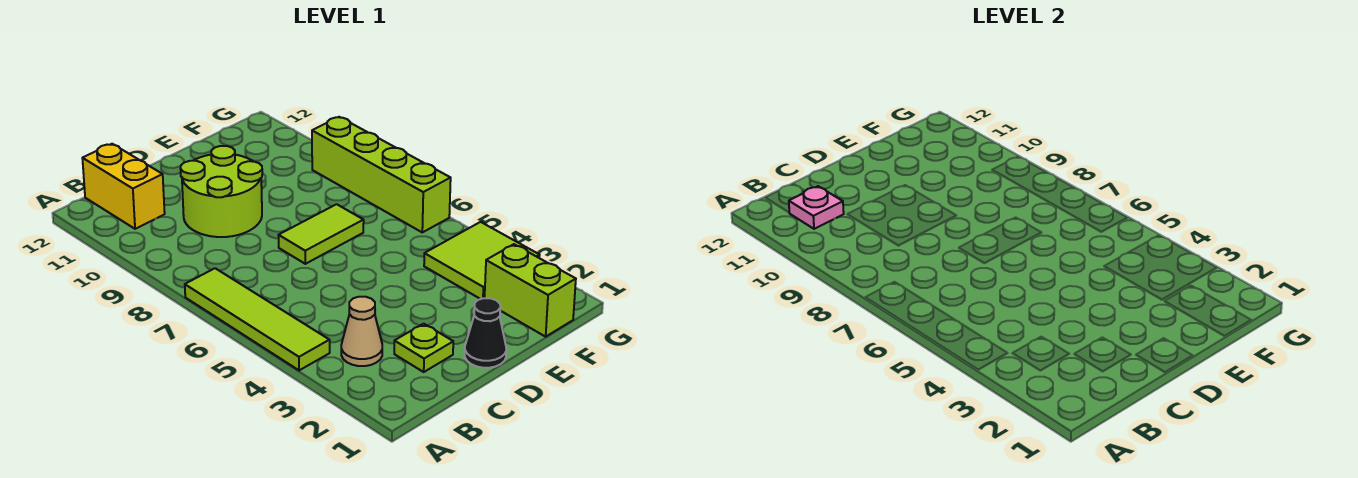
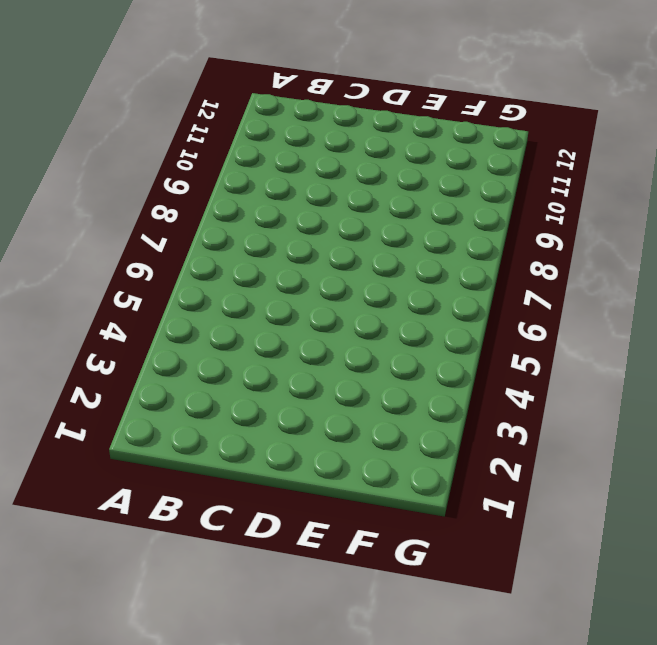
none -> lime tile A4:A7 level 1
none -> tan cone B3 level 1

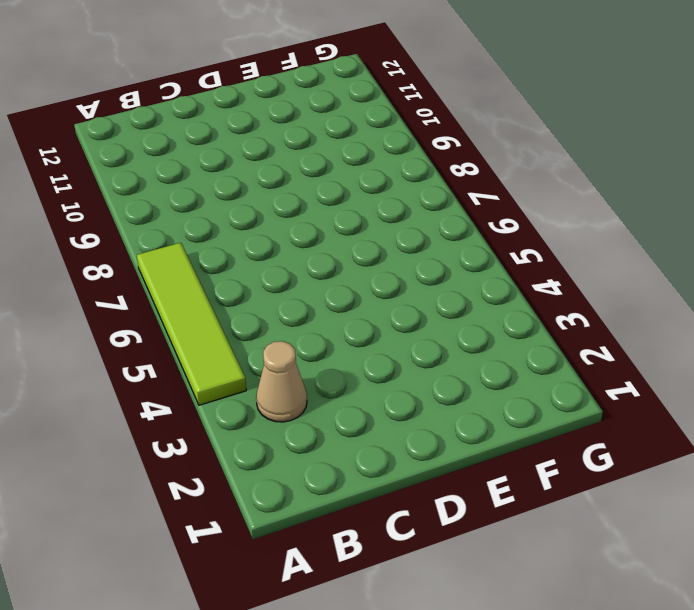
none -> yellow brick B11:B12 level 1
none -> lime plate C2 level 1

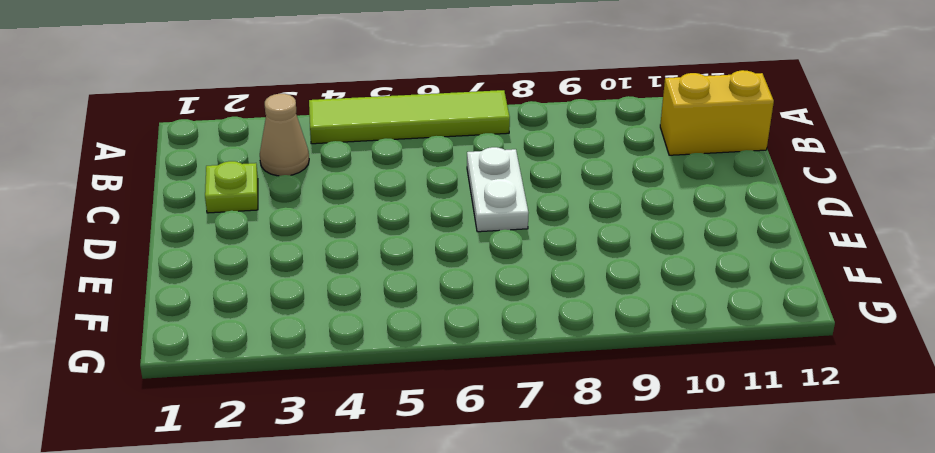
white plate C7:D7 level 1 -> lime tile D7:E7 level 1
none -> lime round brick C9:D10 level 1
none -> black cone D1 level 1

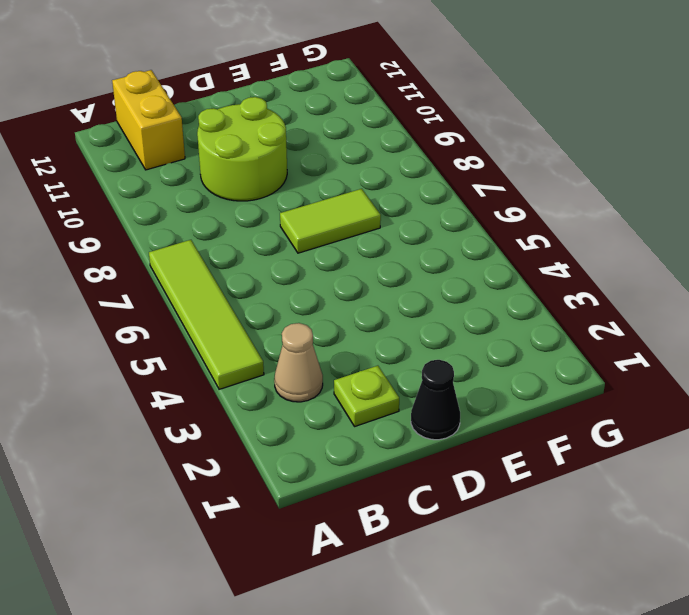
none -> lime brick F1:F2 level 1
none -> lime tile F3:G4 level 1

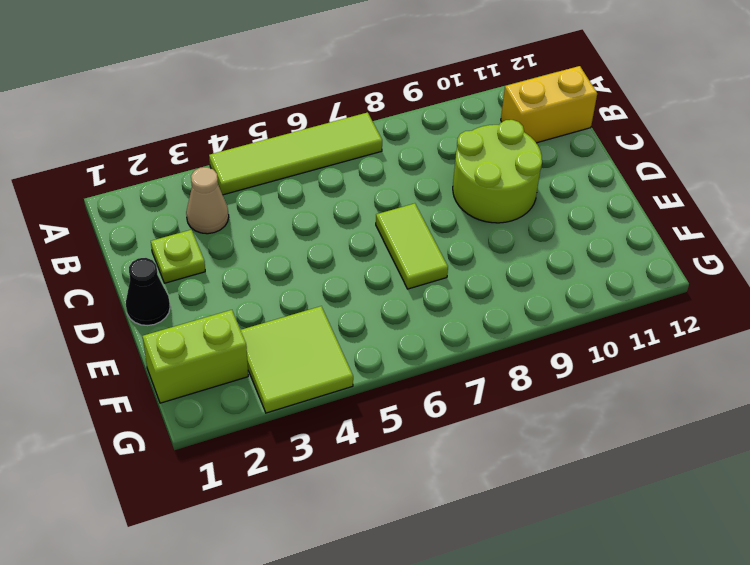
none -> lime brick G6:G9 level 1
none -> pink plate B11 level 2

